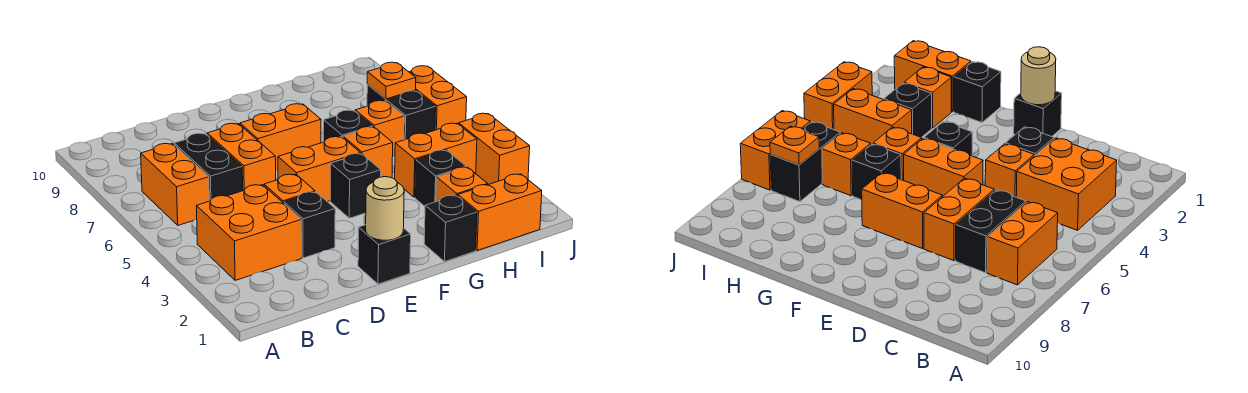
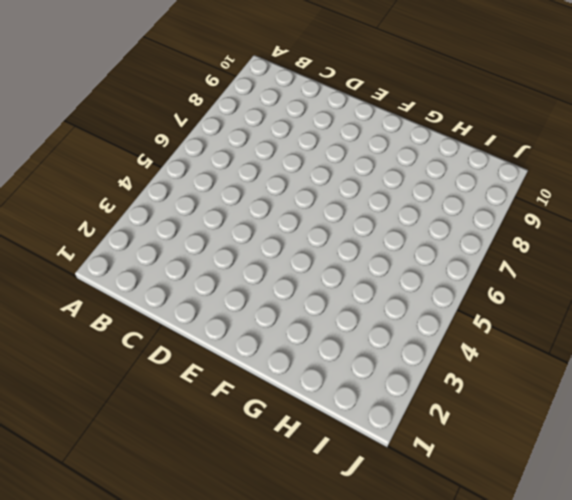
none -> orange brick B3:C4 level 1
none -> orange brick B6:B7 level 1
none -> black brick C6:C7 level 1

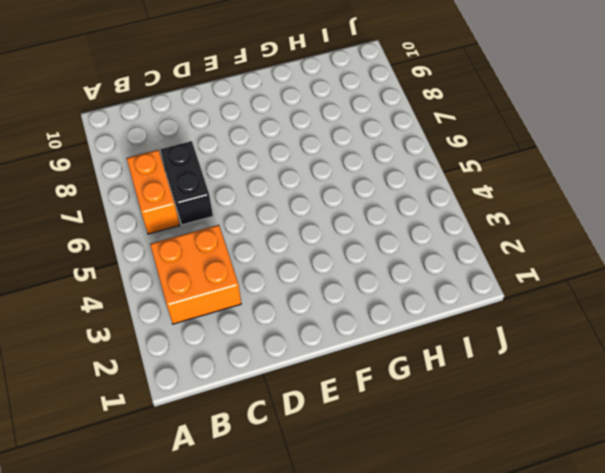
none -> black brick D3 level 1
none -> orange brick D4 level 1
none -> orange brick D6:D7 level 1

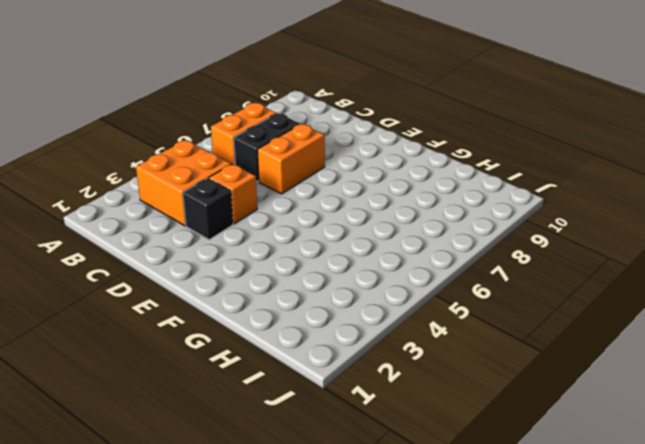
none -> black brick E1 level 1
none -> orange brick E5:F5 level 1
none -> orange brick E7:F7 level 1

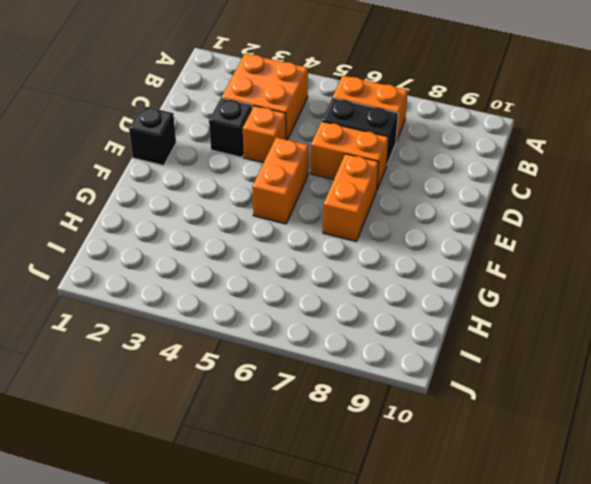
none -> black brick F4 level 1
none -> black brick G1 level 1
none -> orange brick G5 level 1

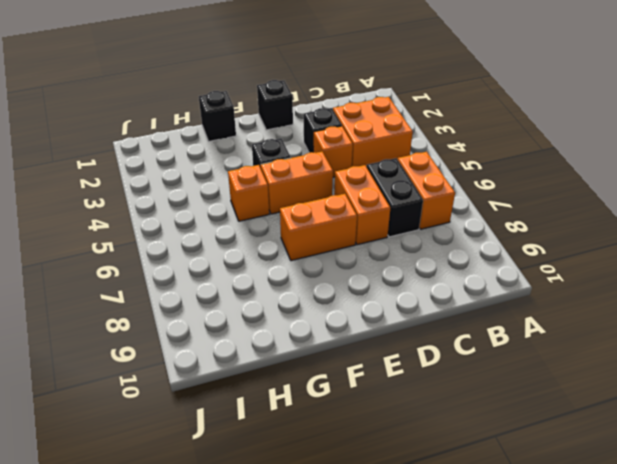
none -> black brick G6 level 1
none -> orange brick H1:I1 level 1
none -> orange brick H2 level 1

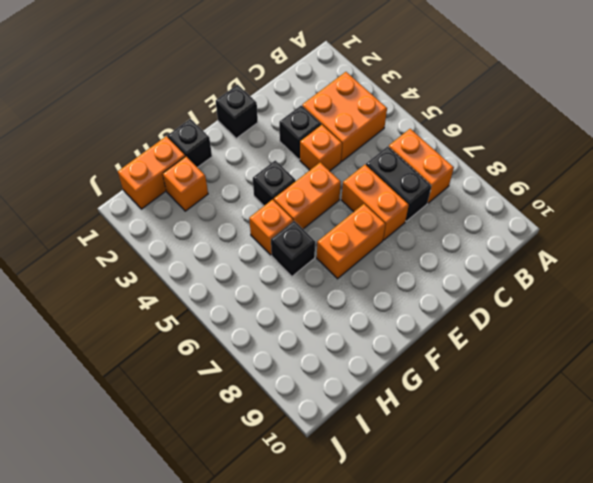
none -> black brick H3 level 1
none -> orange brick H4:I4 level 1
none -> orange brick H6 level 1

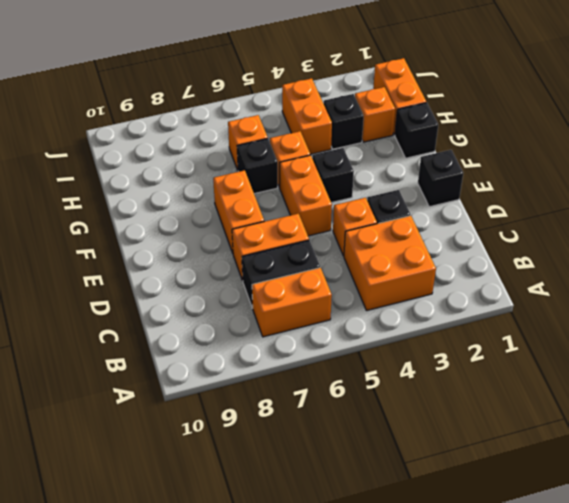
none -> black brick I6:I7 level 1
none -> orange brick J3:J4 level 1
none -> orange brick J6:J7 level 1

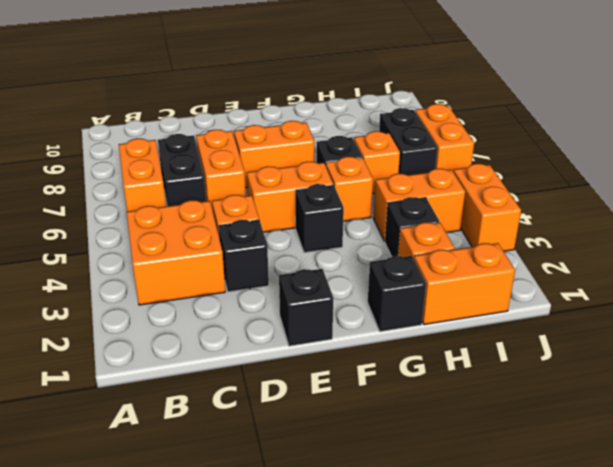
none -> tan round brick E1 level 2
none -> orange plate I7 level 2

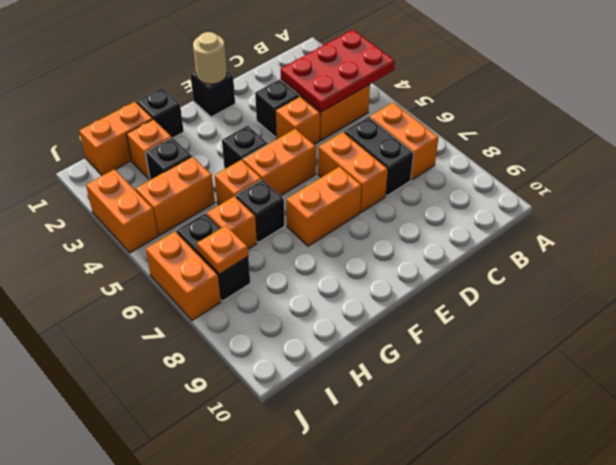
red plate A3:C4 level 2 -> none

